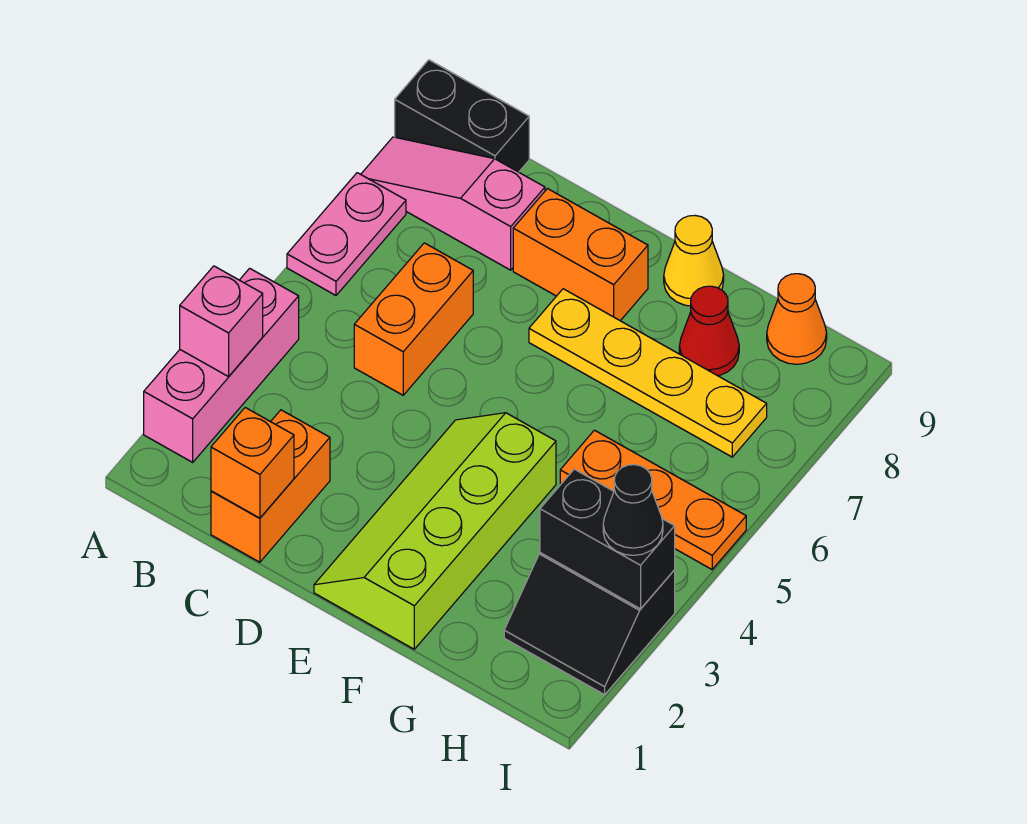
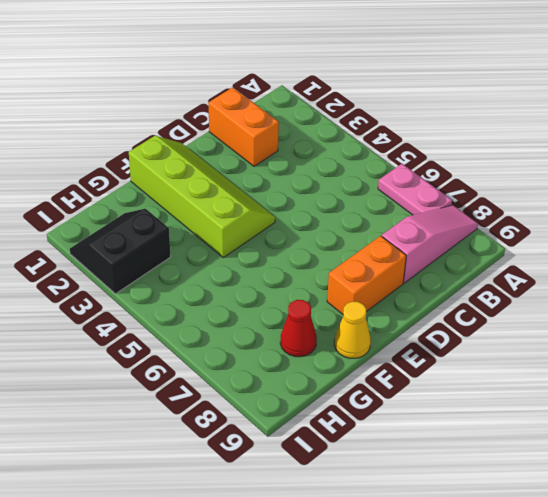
none -> pink brick A2:A4 level 1
none -> black brick A9:B9 level 1
none -> orange brick C5:C6 level 1

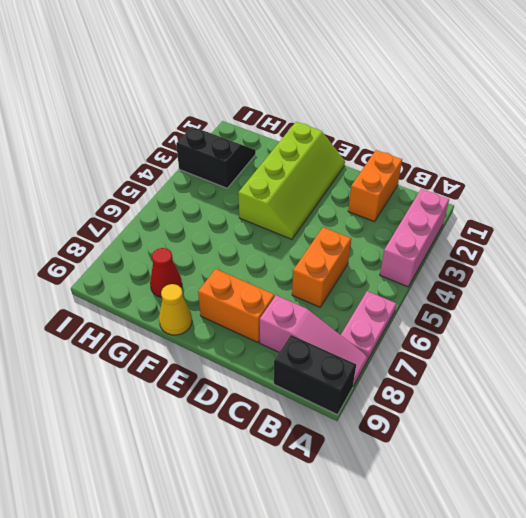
none -> yellow plate E7:H7 level 1
none -> orange plate G5:I5 level 1
none -> orange cone H9 level 1

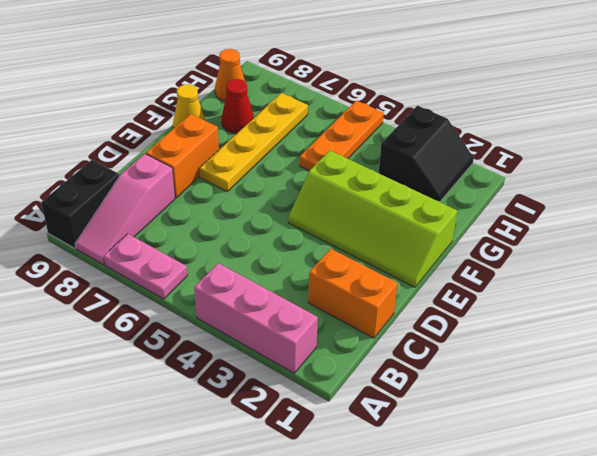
none -> orange brick C5:C6 level 1
none -> pink brick A3 level 2
none -> orange brick C1 level 2

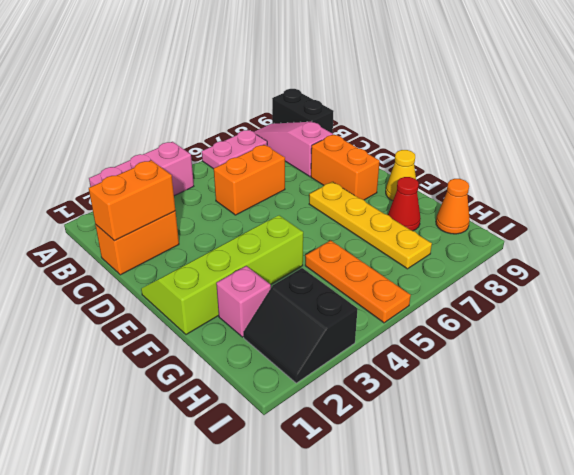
orange brick C1:C2 level 2 -> orange brick C1 level 2
pink brick G2 level 1 -> pink brick A3 level 2
none -> black brick H3:I3 level 2
none -> black cone I3 level 3

